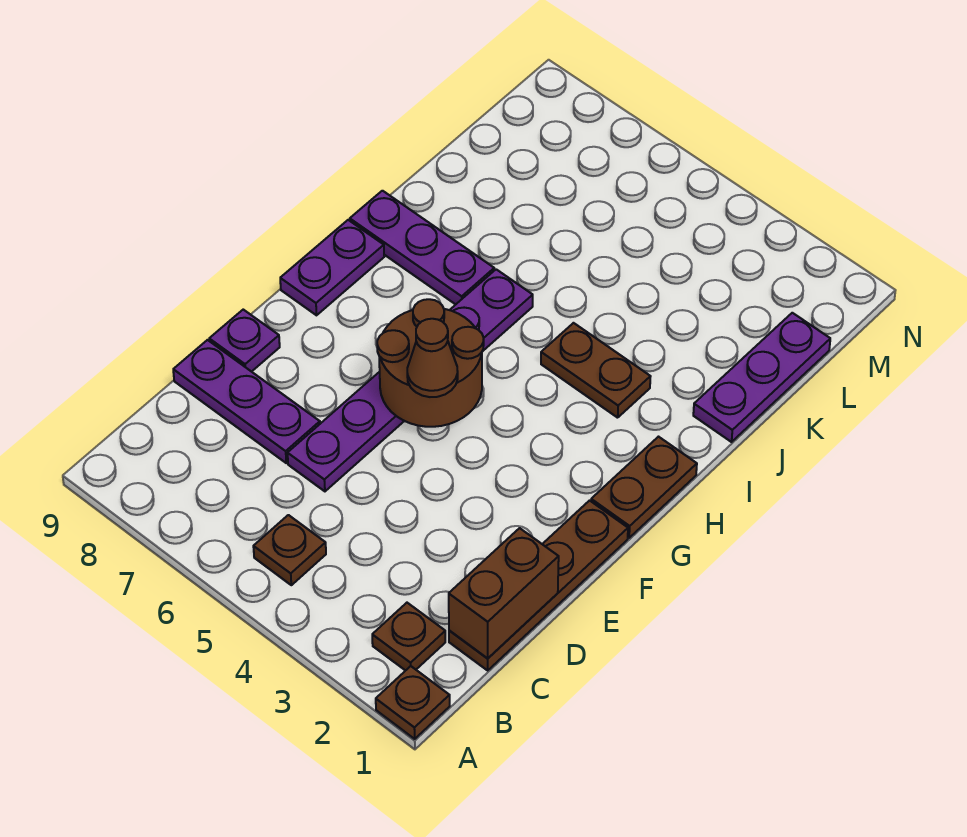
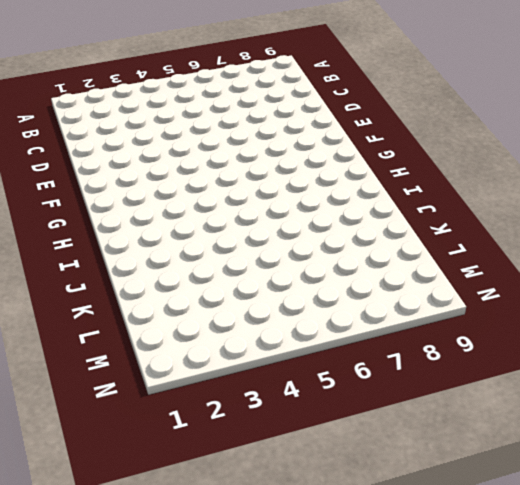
none -> brown plate A1 level 1
none -> brown plate B2 level 1
none -> brown plate B5 level 1

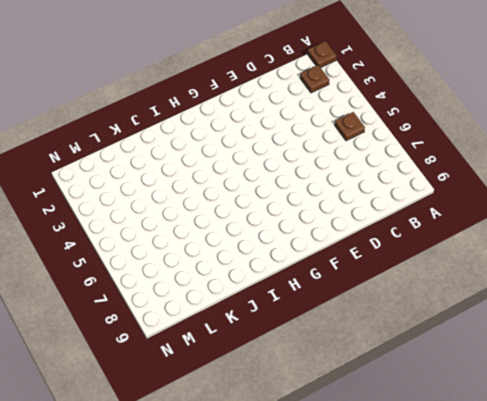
none -> brown plate C1:F1 level 1
none -> purple plate D6:I6 level 1
none -> purple plate D7:D9 level 1

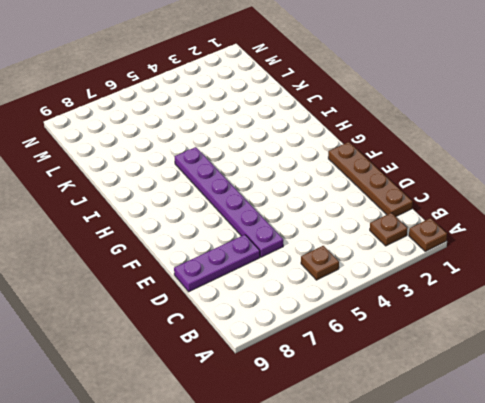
none -> purple plate E9 level 1
none -> brown plate G1:H1 level 1
none -> purple plate G9:H9 level 1

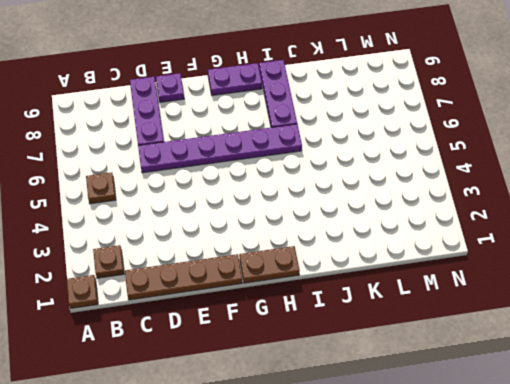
none -> brown plate I3:I4 level 1
none -> purple plate J1:L1 level 1
none -> brown brick C1:D1 level 2

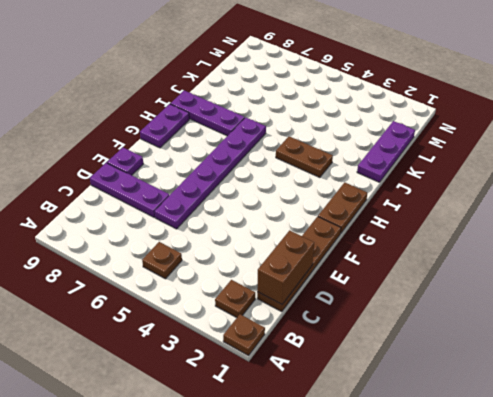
none -> brown round brick F5:G6 level 2
none -> brown cone F5 level 3

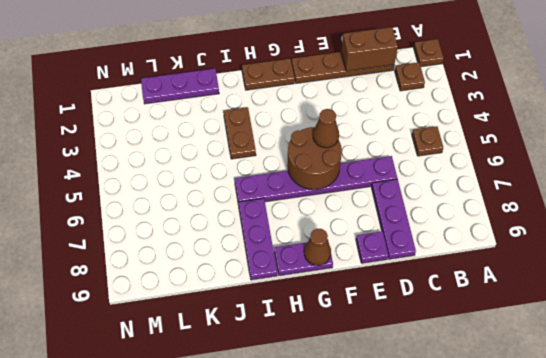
brown cone G9 level 2 -> none

